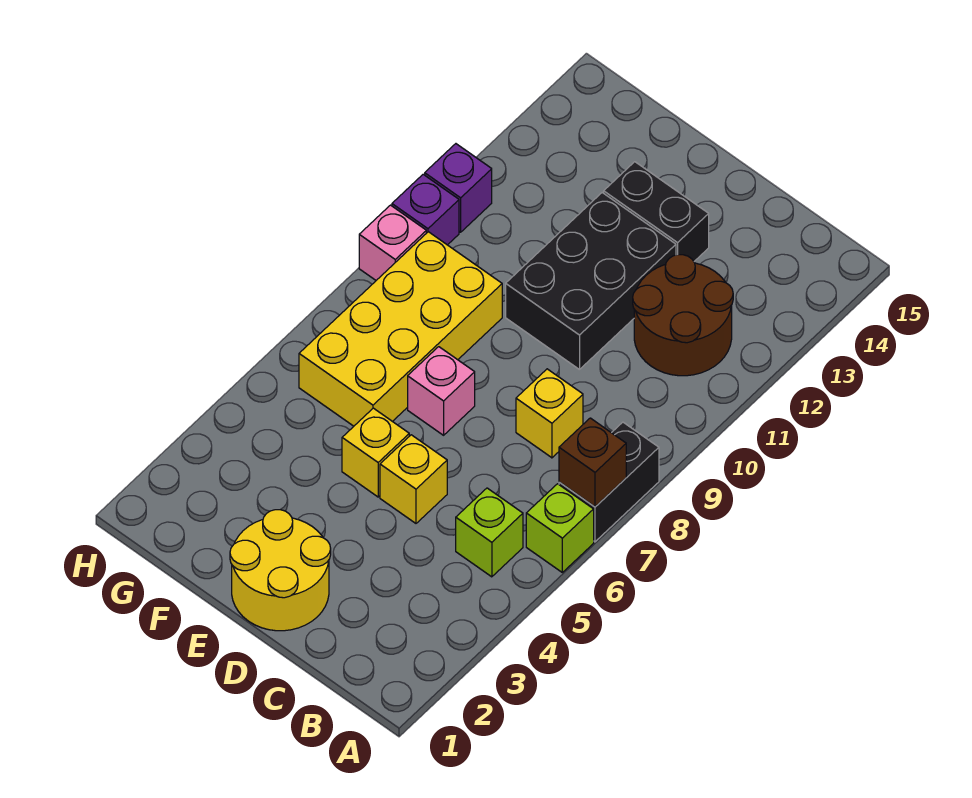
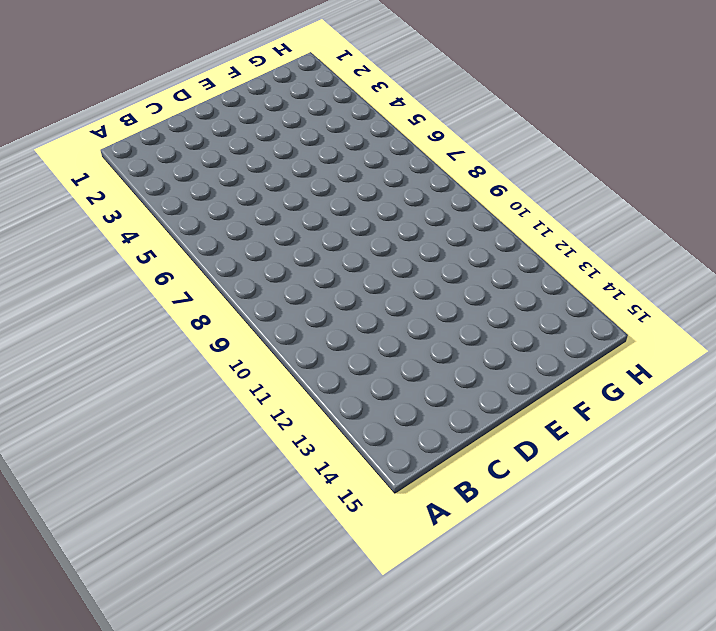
none -> lime brick A6 level 1
none -> black brick A7:A8 level 1
none -> lime brick B5 level 1

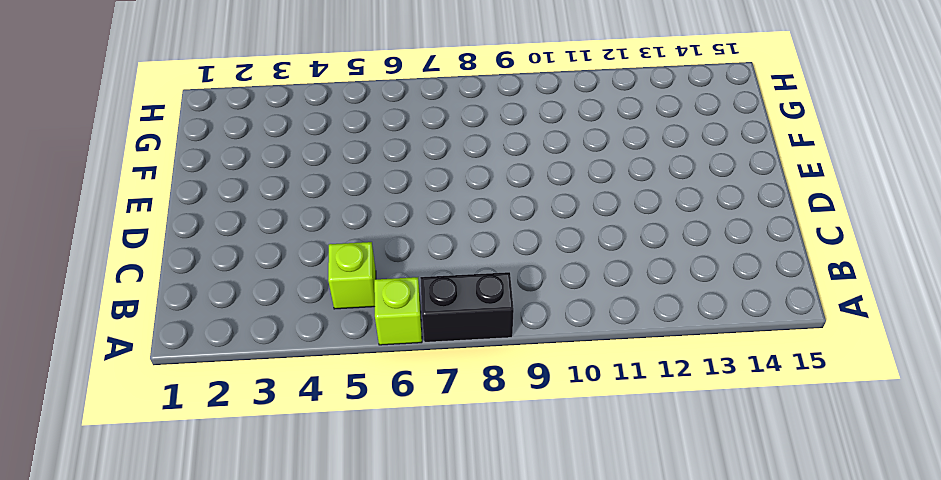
none -> brown round brick B11:C12 level 1
none -> yellow brick C8 level 1
none -> yellow round brick D1:E2 level 1

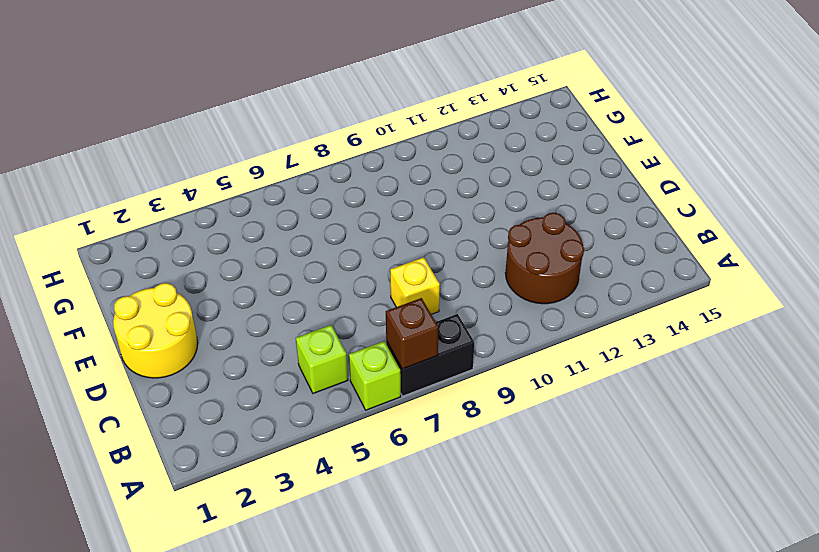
none -> yellow brick D5 level 1
none -> black brick D10:E12 level 1
none -> black brick D13:E13 level 1

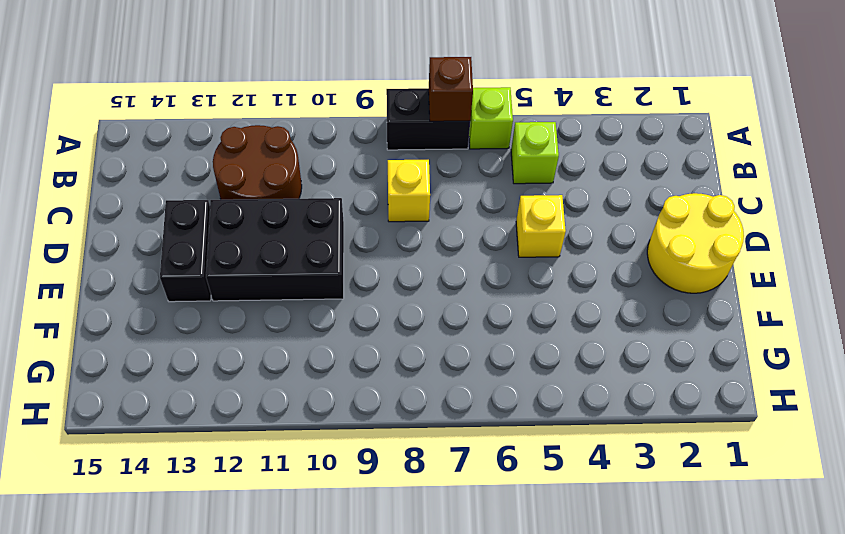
none -> yellow brick E5 level 1
none -> pink brick E7 level 1
none -> yellow brick F6:G9 level 1

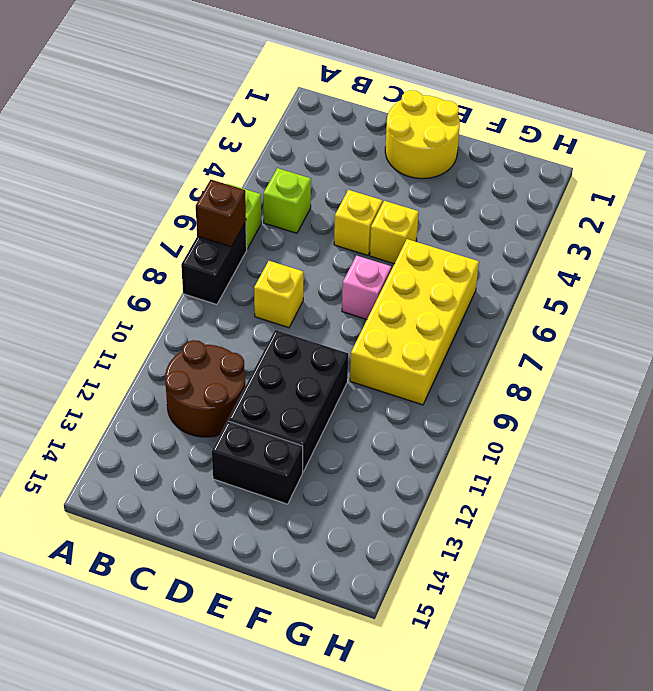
none -> pink brick H9 level 1
none -> purple brick H10 level 1
none -> purple brick H11 level 1

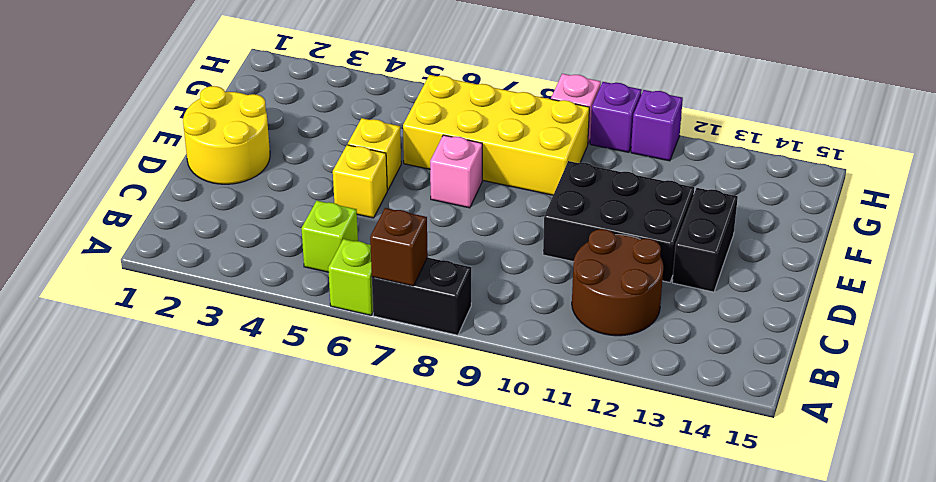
none -> yellow brick C8 level 1

